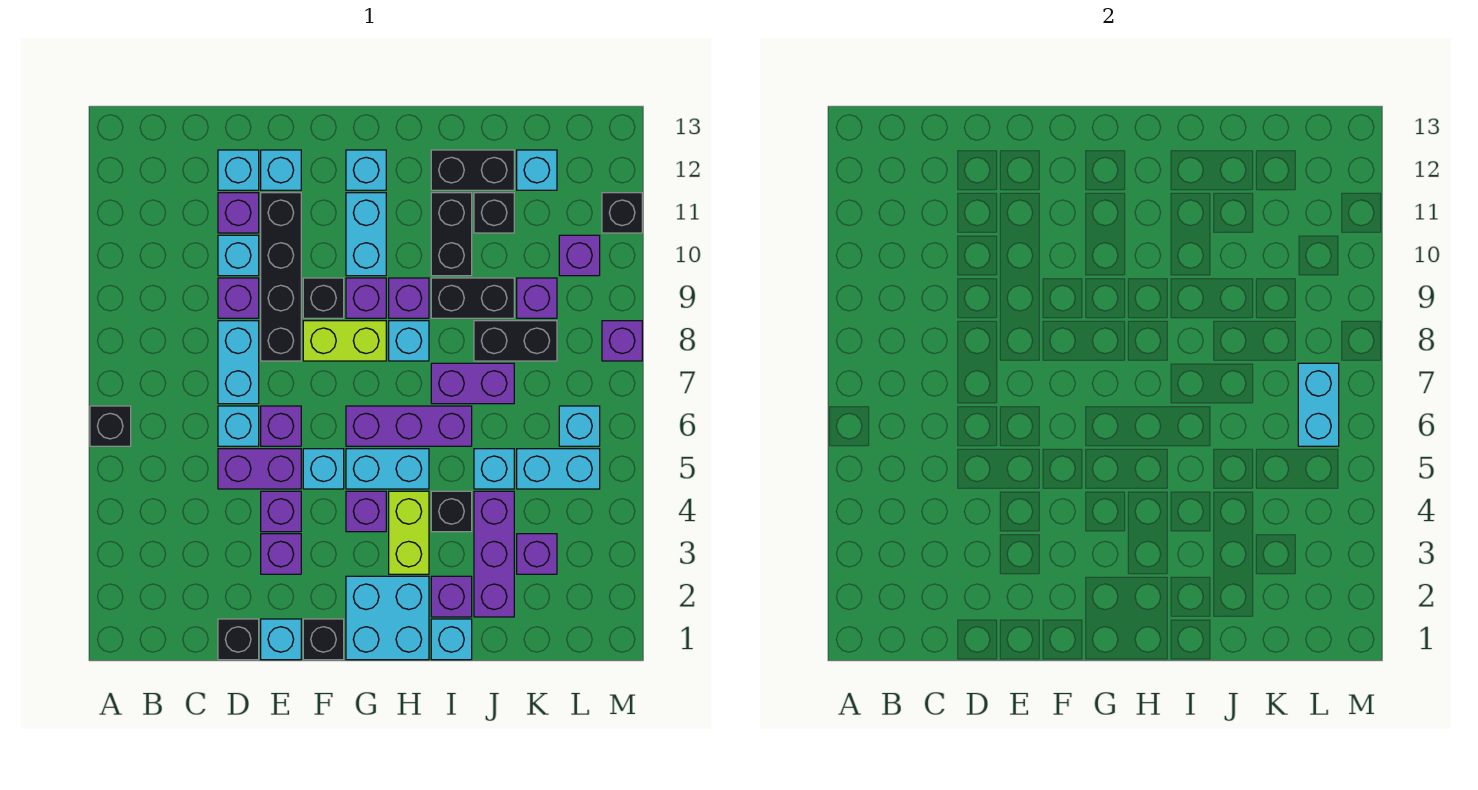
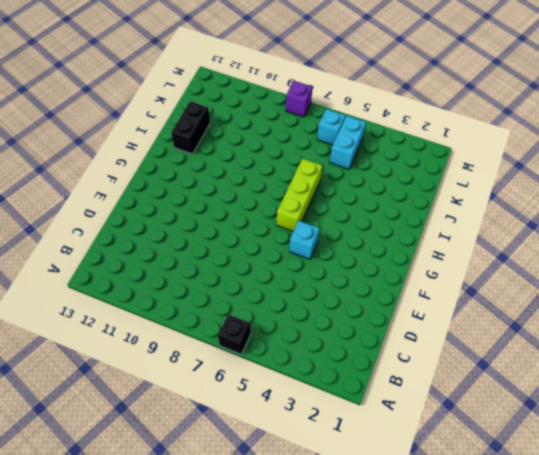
lime brick G6:I6 level 1 -> purple brick G6:I6 level 1
none -> black brick D1 level 1
none -> purple brick D5:E5 level 1
none -> cyan brick D6 level 1
none -> cyan brick D7:D8 level 1

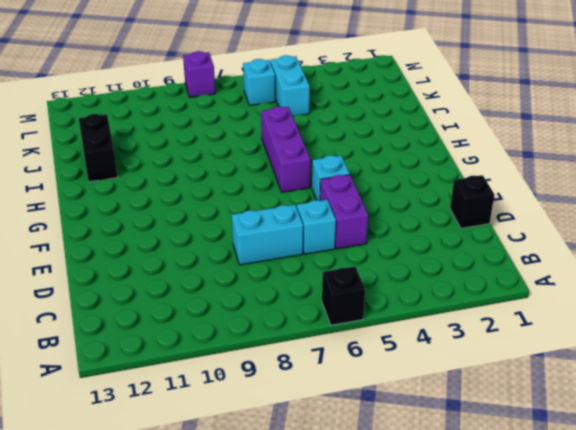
none -> purple brick D9 level 1
none -> cyan brick D10 level 1
none -> purple brick D11 level 1
none -> cyan brick D12 level 1

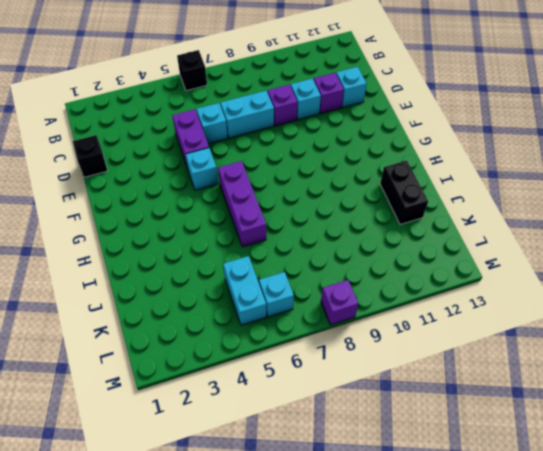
none -> cyan brick E1 level 1
none -> purple brick E3 level 1
none -> purple brick E4 level 1
none -> purple brick E6 level 1

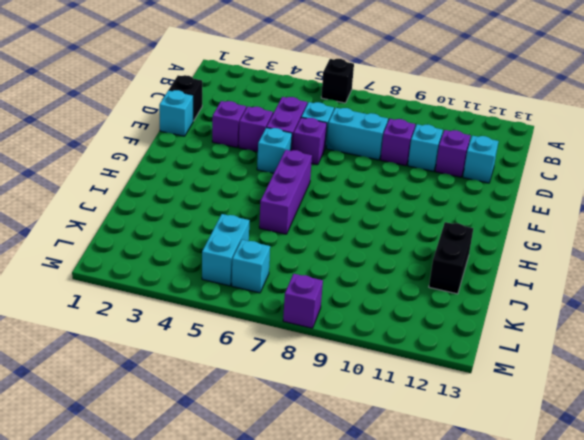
none -> black brick E8:E11 level 1
none -> cyan brick E12 level 1
none -> black brick F1 level 1
none -> lime brick F8:G8 level 1

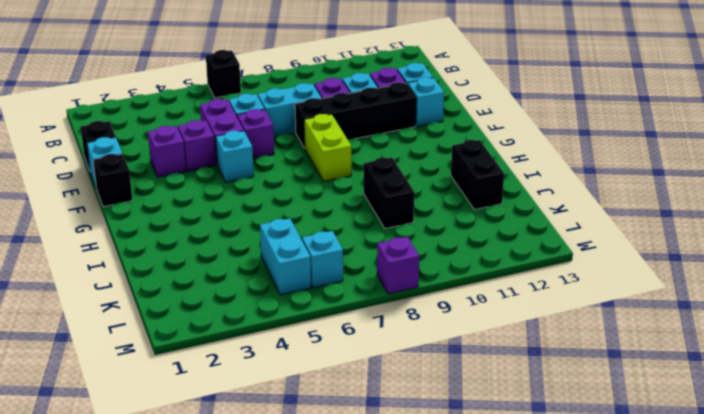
none -> black brick F9 level 1
none -> cyan brick G1:H2 level 1
none -> purple brick G4 level 1
none -> cyan brick G5:H5 level 1

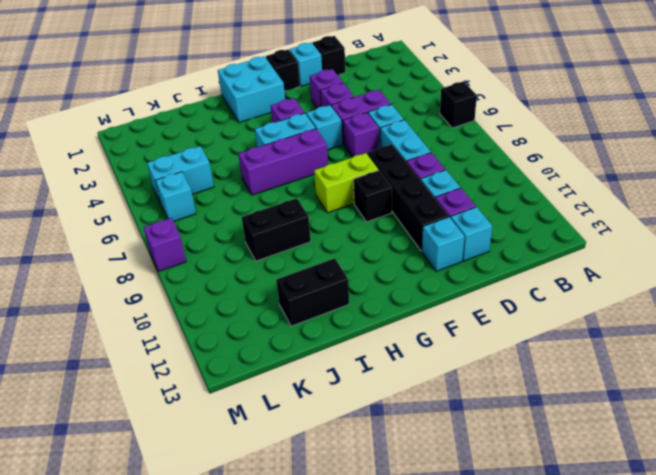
none -> purple brick G9 level 1
none -> cyan brick G10:G11 level 1
none -> cyan brick G12 level 1
none -> lime brick H3:H4 level 1

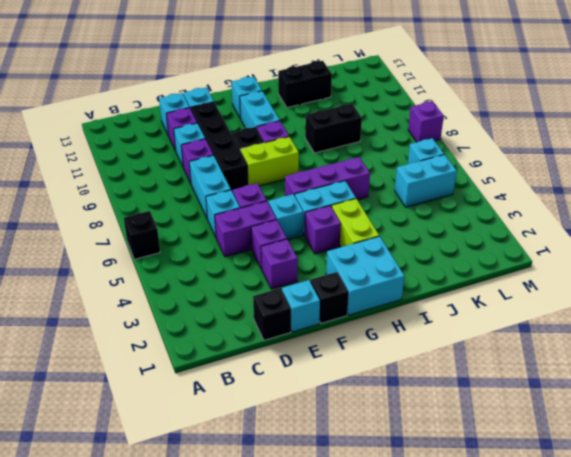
none -> cyan brick H8 level 1
none -> purple brick H9 level 1
none -> cyan brick I1 level 1
none -> purple brick I2 level 1

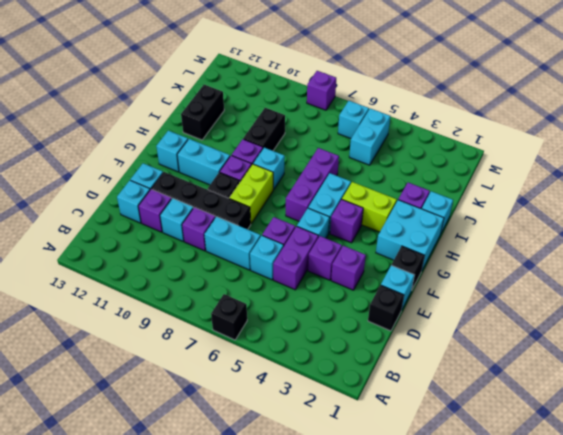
none -> black brick I4 level 1
none -> purple brick I7:J7 level 1
none -> black brick I10:I11 level 1
none -> purple brick J2:J4 level 1

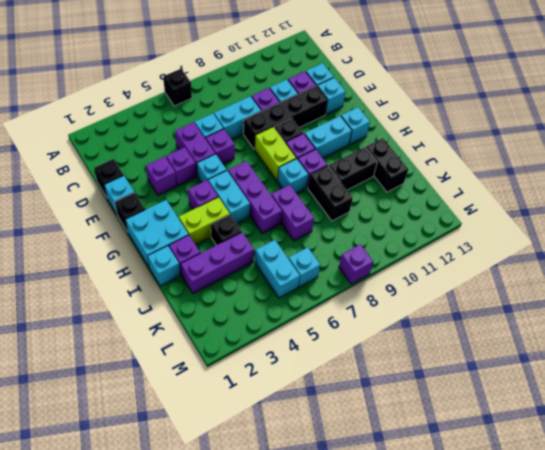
none -> cyan brick J5 level 1
none -> black brick J8:K8 level 1
none -> black brick J11 level 1
none -> purple brick K3 level 1

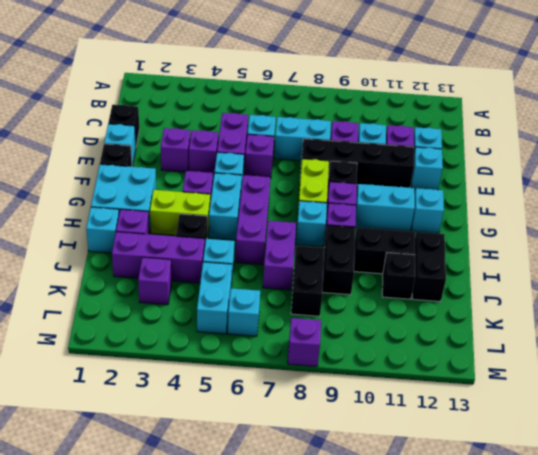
none -> black brick A6 level 1
none -> purple brick K9 level 1
none -> cyan brick K12 level 1
none -> purple brick L10 level 1

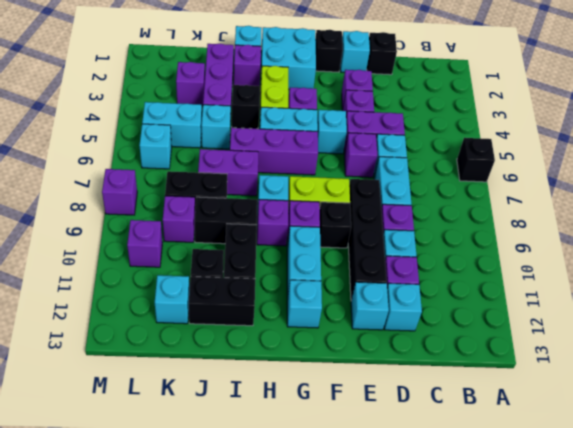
none -> black brick M11 level 1
none -> cyan brick L6:L7 level 2

